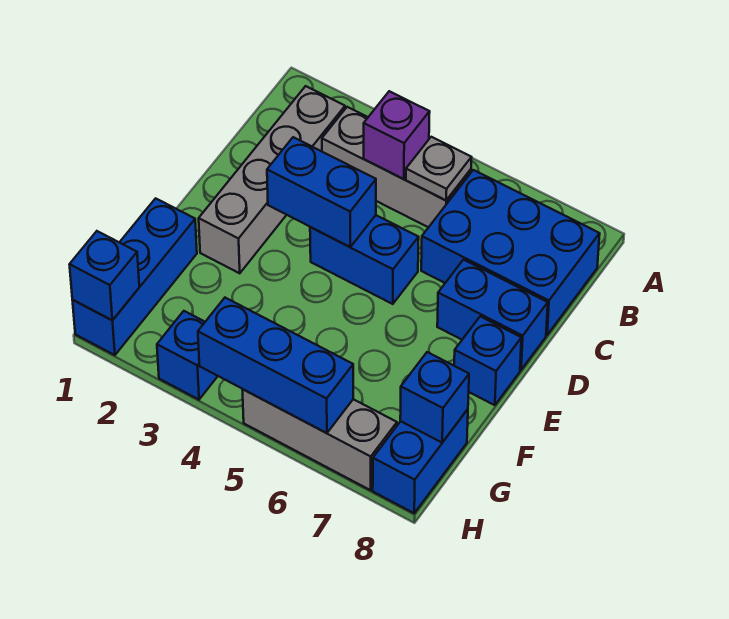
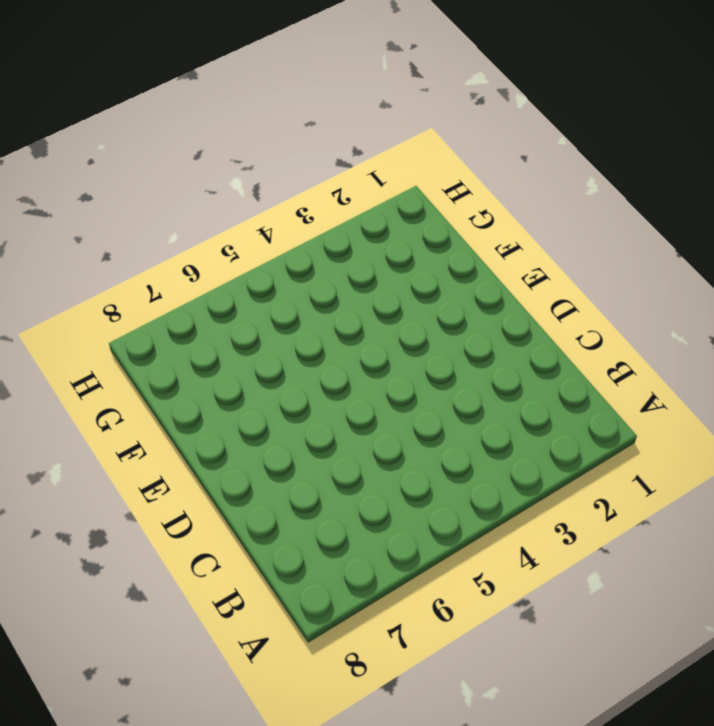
none -> grey brick B2:E2 level 1
none -> grey brick B3:B5 level 1
none -> blue brick B6:C8 level 1

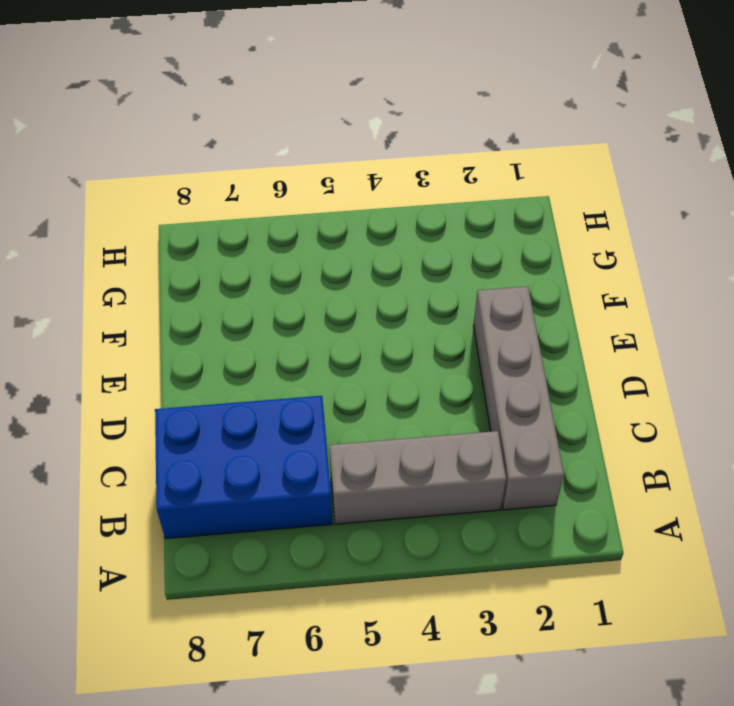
none -> blue brick D4:D5 level 1
none -> blue brick D7:D8 level 1
none -> blue brick E8 level 1

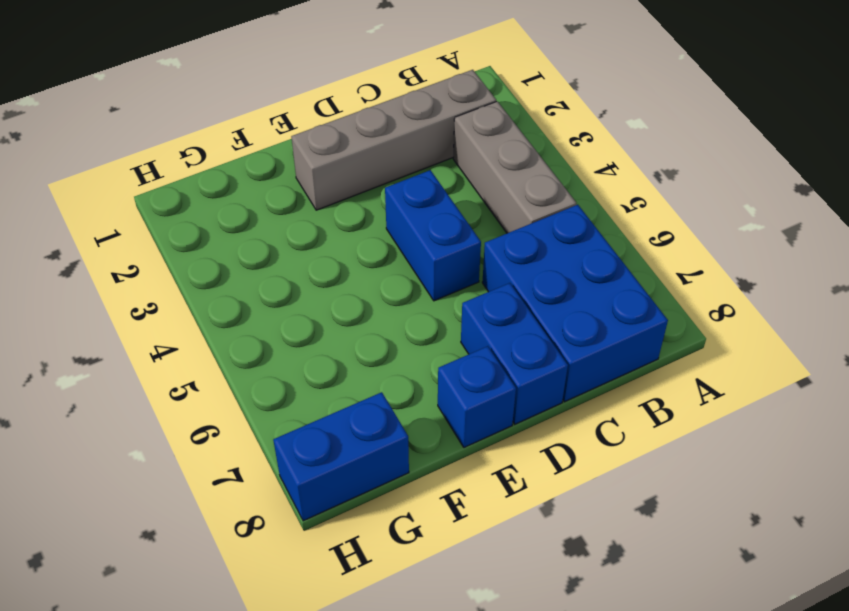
none -> blue brick F1:H1 level 1
none -> blue brick H3 level 1
none -> grey brick H5:H7 level 1

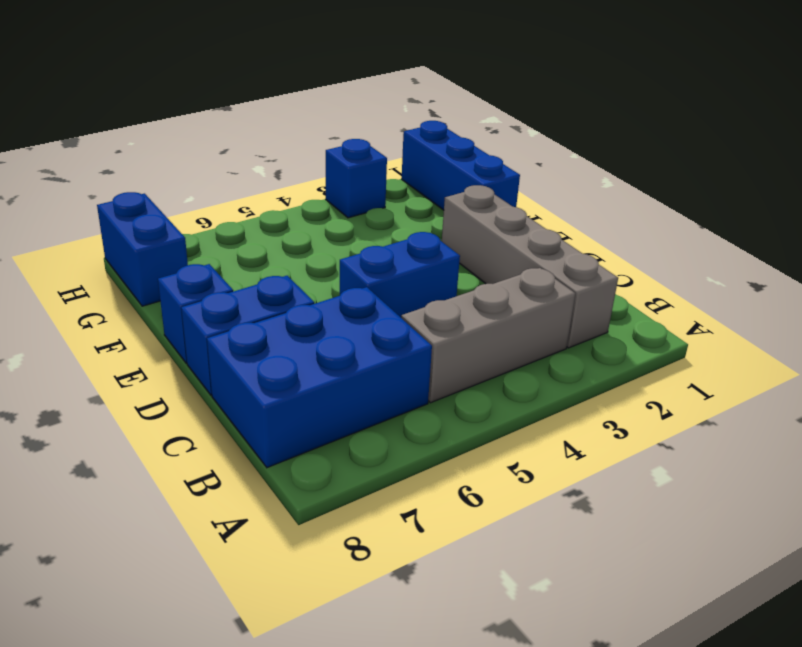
none -> grey brick H5:H7 level 1
none -> purple brick B4 level 2
none -> grey plate B5 level 2

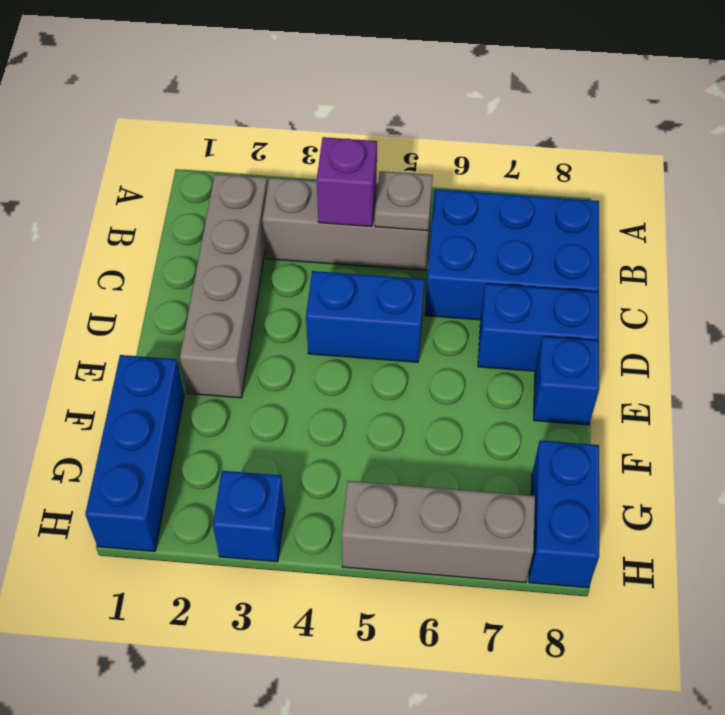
none -> blue brick D3:D4 level 2
none -> blue brick G8 level 2
none -> blue brick H1 level 2

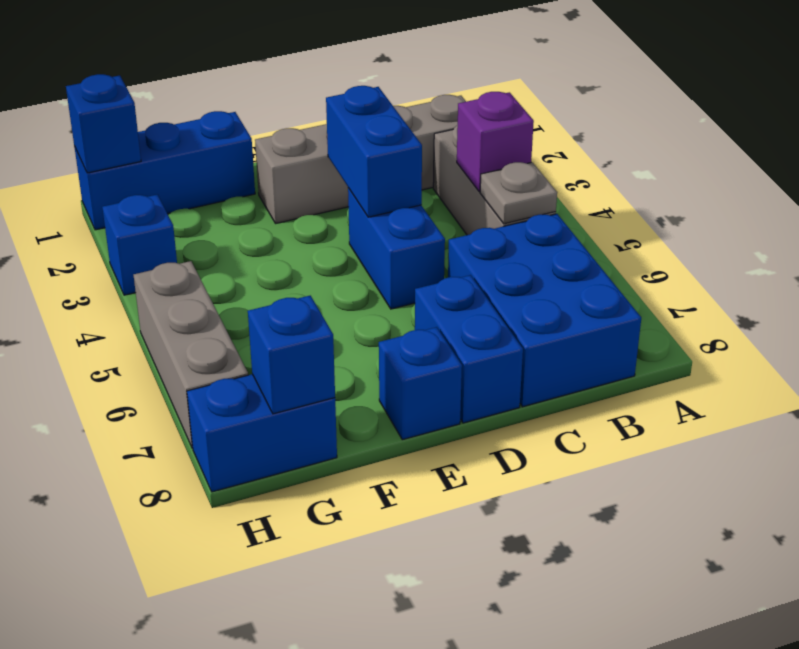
none -> blue brick H4:H6 level 2

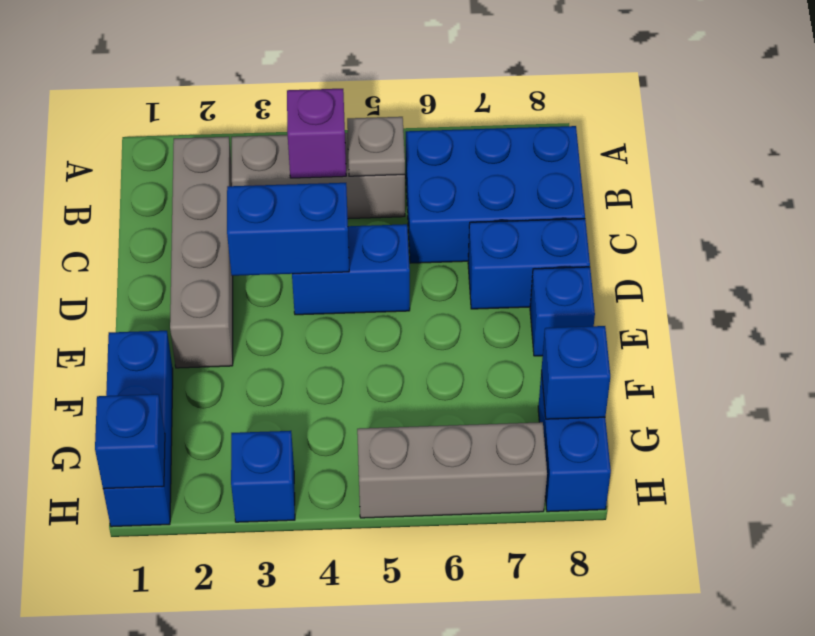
none -> blue brick H4:H6 level 2

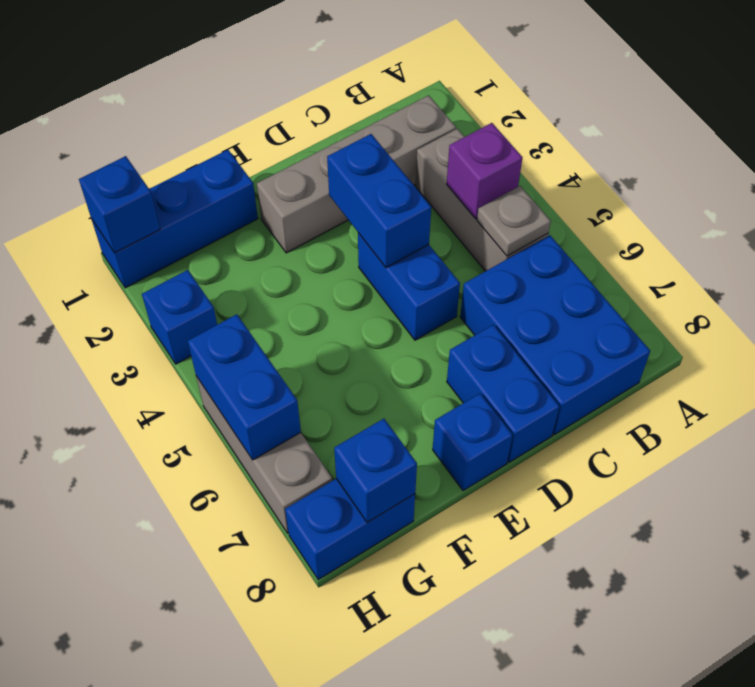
blue brick H5:H6 level 2 -> blue brick H4:H6 level 2

